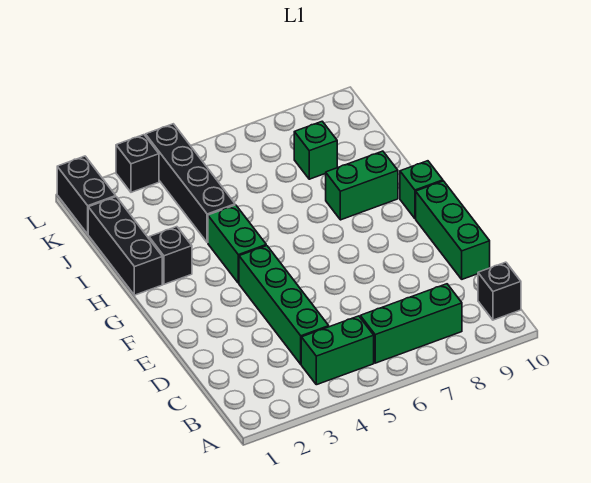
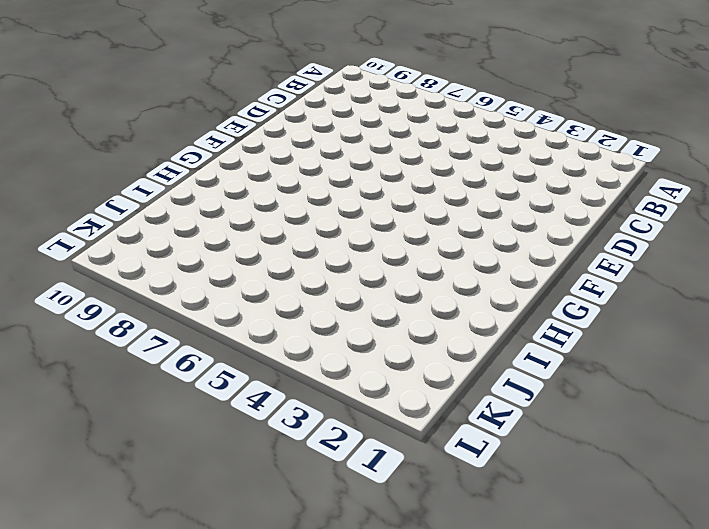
none -> green brick B4:B5 level 1
none -> green brick B6:B8 level 1
none -> black brick B10 level 1

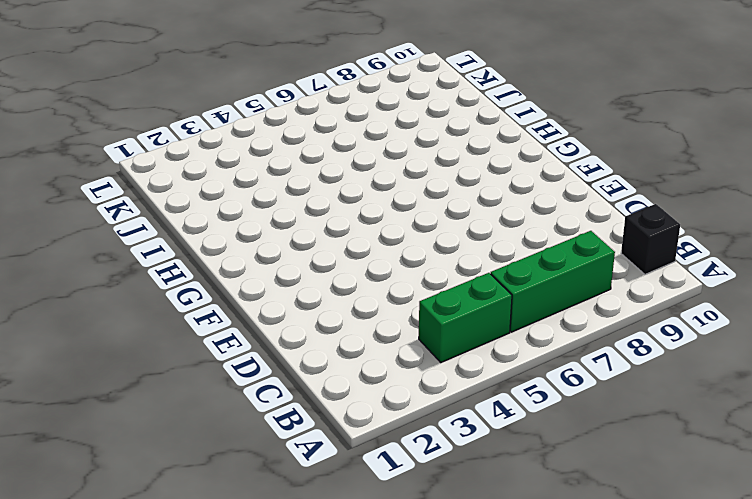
none -> green brick C4:F4 level 1
none -> green brick D10:F10 level 1
none -> green brick G4:H4 level 1

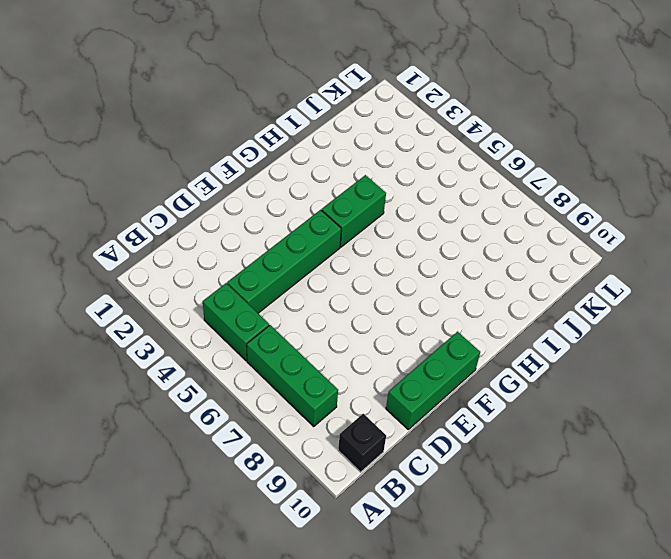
none -> green brick G10 level 1
none -> black brick H1:J1 level 1
none -> black brick H2 level 1

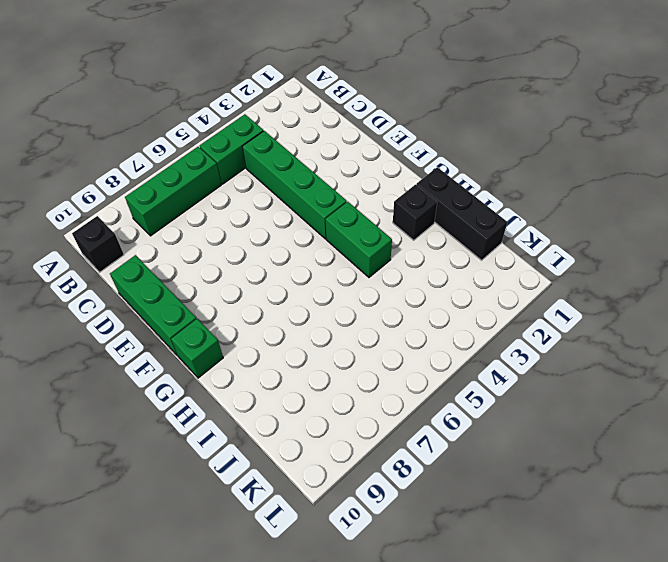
none -> green brick H8:H9 level 1
none -> black brick I4:L4 level 1
none -> green brick J8 level 1

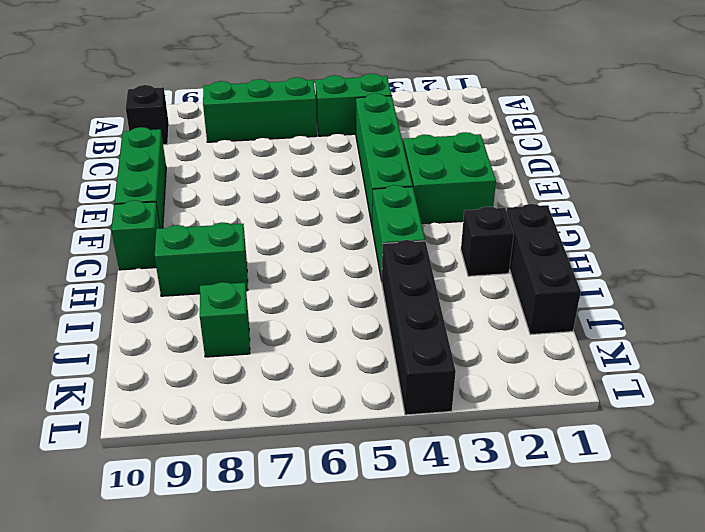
green brick E2:F3 level 1 -> none
none -> black brick K1:L1 level 1
none -> black brick L3 level 1

